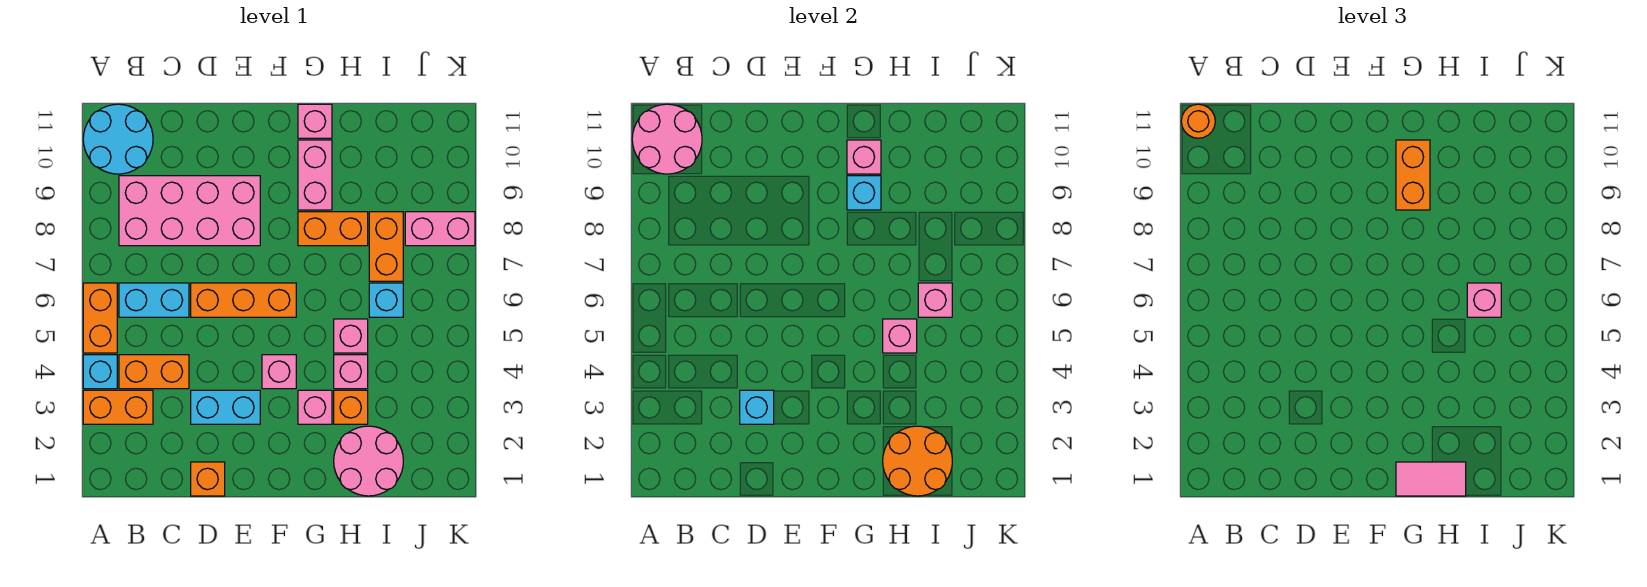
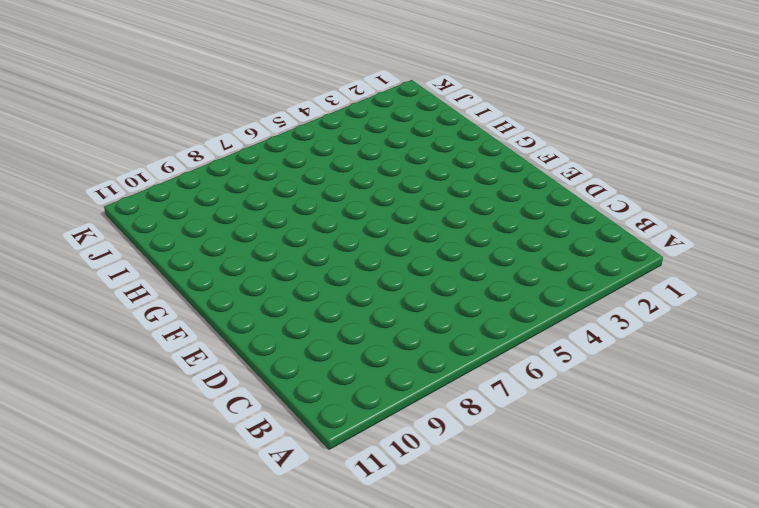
none -> orange brick A3:B3 level 1
none -> cyan brick A4 level 1
none -> orange brick A5:A6 level 1
none -> cyan round brick A10:B11 level 1

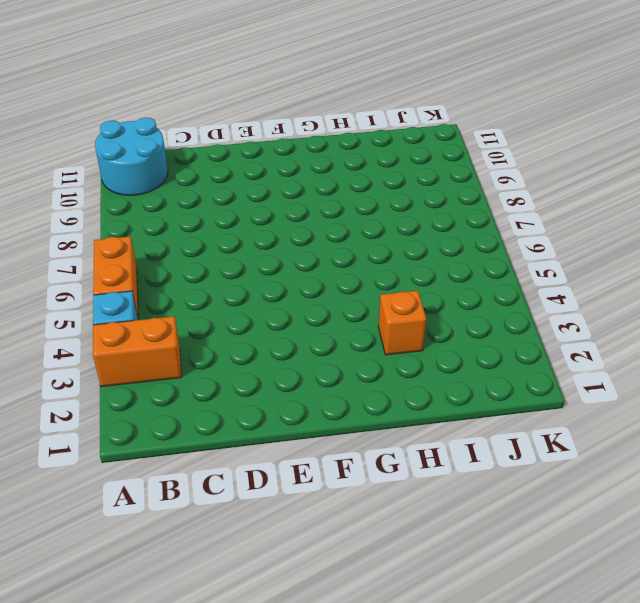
none -> orange brick B4:C4 level 1
none -> cyan brick B6:C6 level 1
none -> pink brick B8:E9 level 1
none -> orange brick D1 level 1

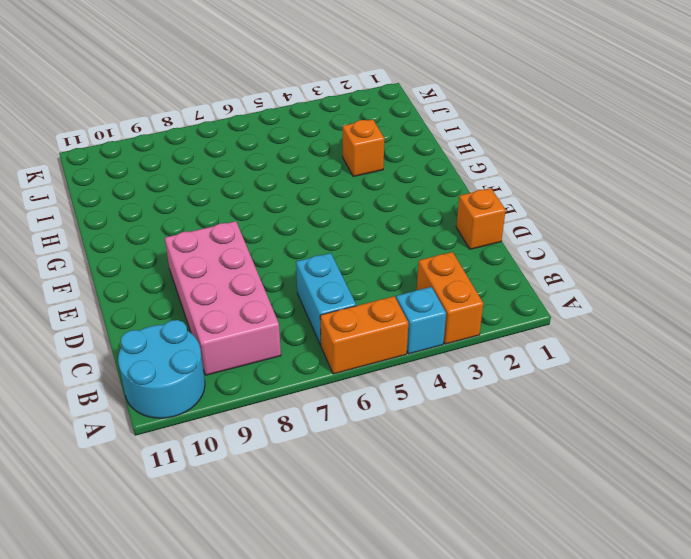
none -> orange brick B4:C4 level 1
none -> cyan brick D3:E3 level 1
none -> orange brick D6:F6 level 1
none -> pink brick F4 level 1

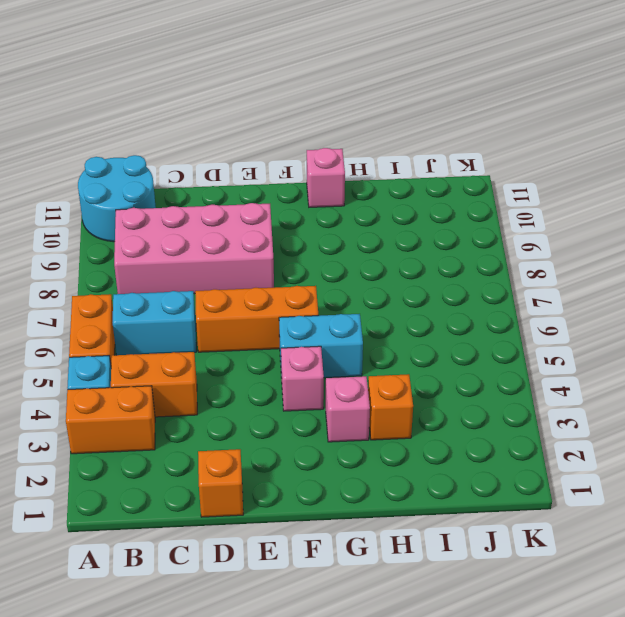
cyan brick F5:G5 level 1 -> cyan brick D3:E3 level 1
none -> orange brick G8:H8 level 1
none -> pink brick G9:G10 level 1
none -> pink round brick H1:I2 level 1
none -> pink brick H4 level 1

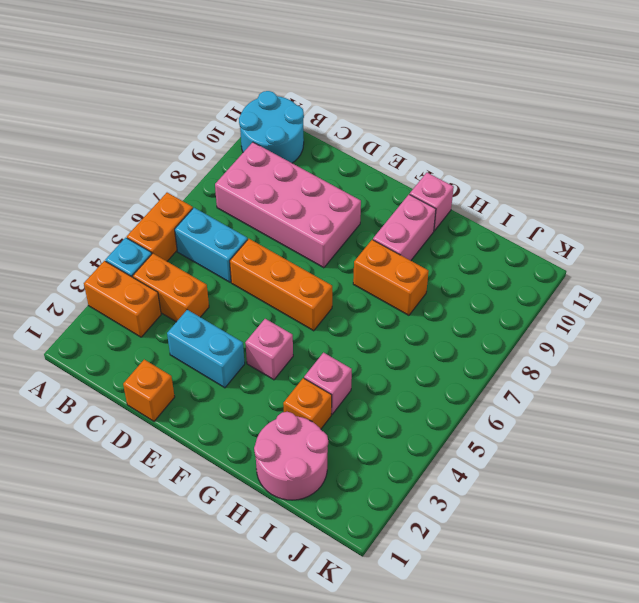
none -> pink brick G3 level 1
none -> pink brick H5 level 1
none -> cyan brick I6 level 1
none -> orange brick I7:I8 level 1

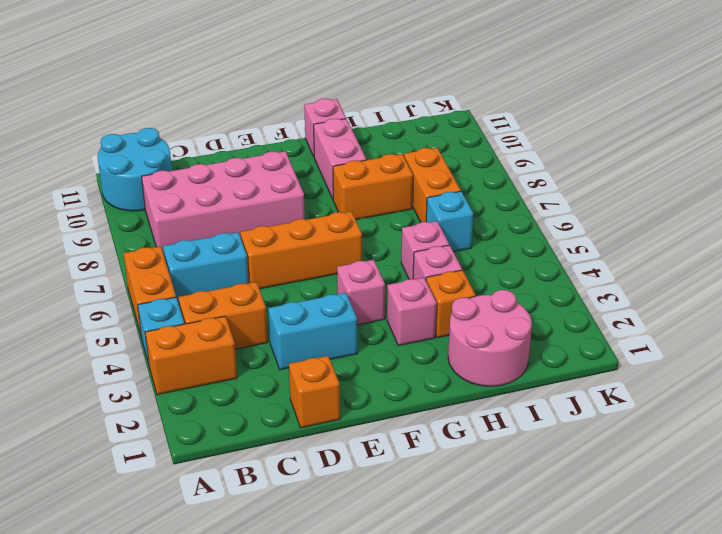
none -> pink brick J8:K8 level 1
none -> pink round brick A10:B11 level 2
none -> cyan brick D3 level 2
none -> cyan brick G9 level 2

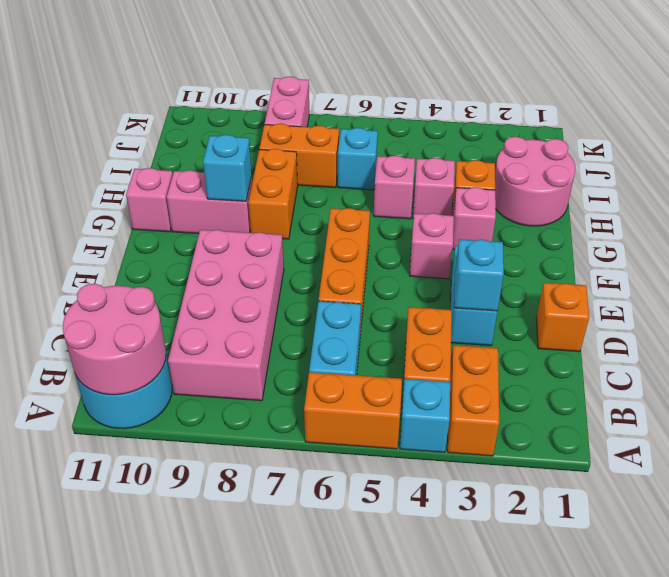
none -> pink brick G10 level 2
none -> orange round brick H1:I2 level 2
none -> pink brick H5 level 2
none -> pink brick I6 level 2

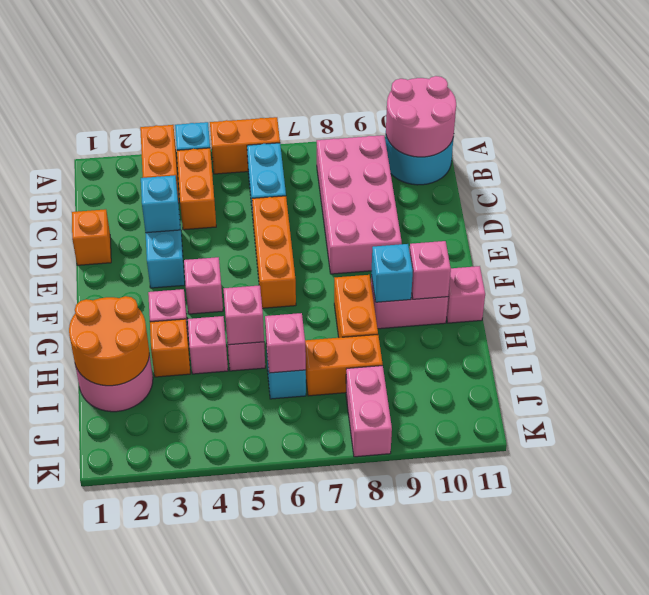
none -> orange round brick A11 level 3
none -> pink tile G1:H1 level 3
none -> orange brick G9:G10 level 3
none -> pink brick I6 level 3

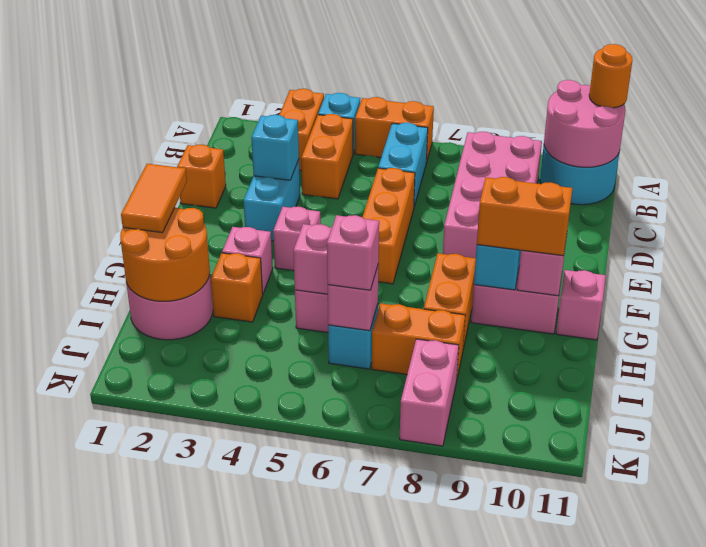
orange tile G1:H1 level 3 -> pink tile G1:H1 level 3
none -> pink brick H4 level 1

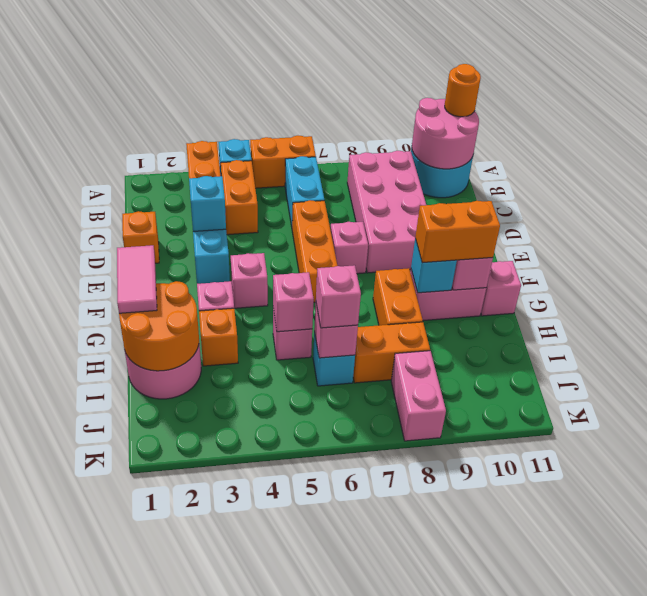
pink brick E7 level 1 -> pink brick H4 level 1

